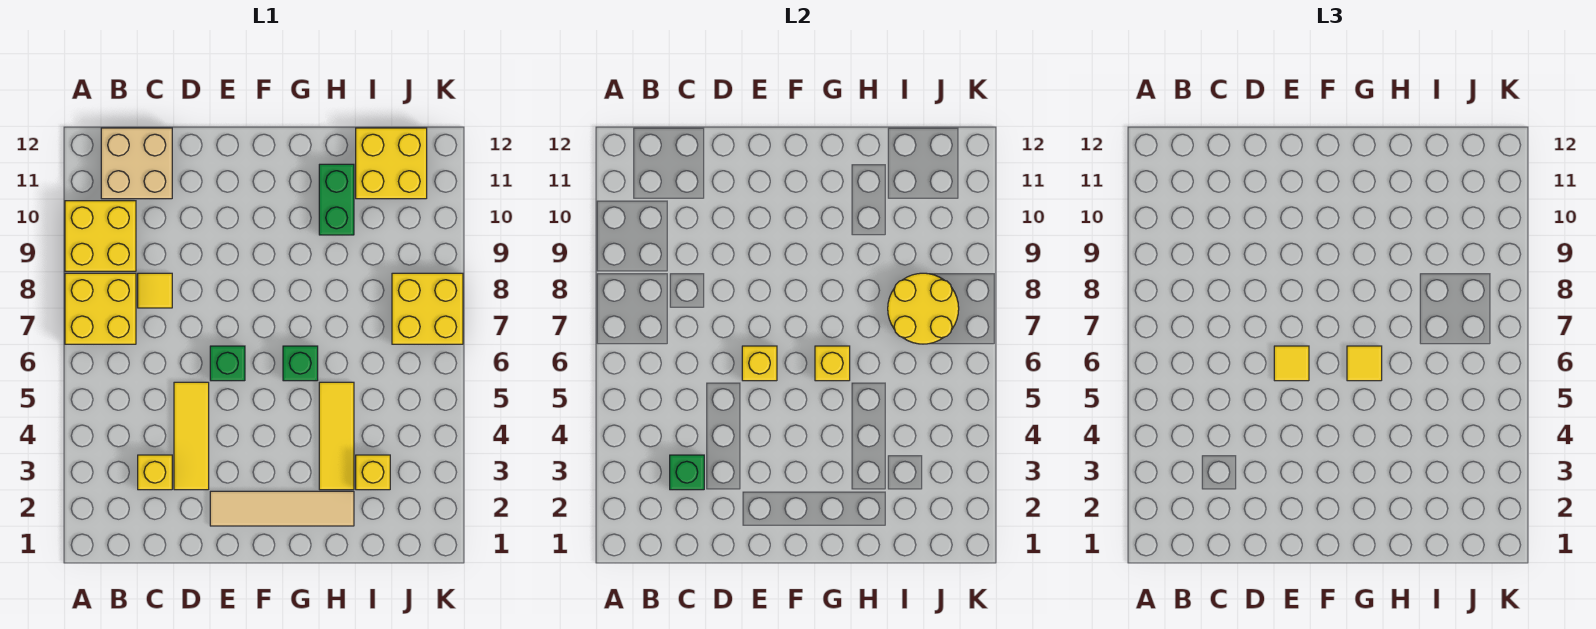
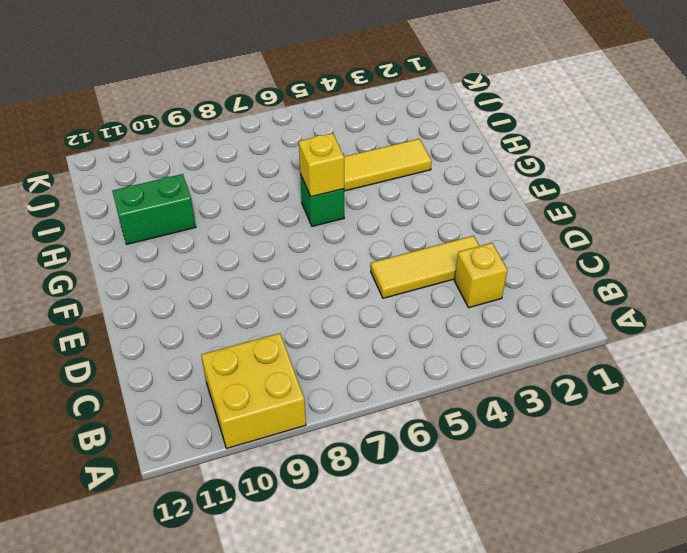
none -> yellow brick A7:B8 level 1
none -> tan brick B11:C12 level 1
none -> yellow tile C8 level 1

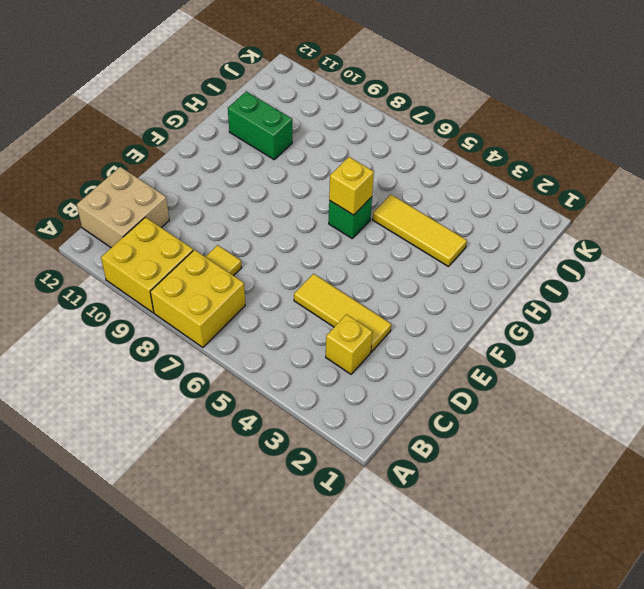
none -> tan tile E2:H2 level 1
none -> green brick E6 level 1
none -> yellow brick I3 level 1

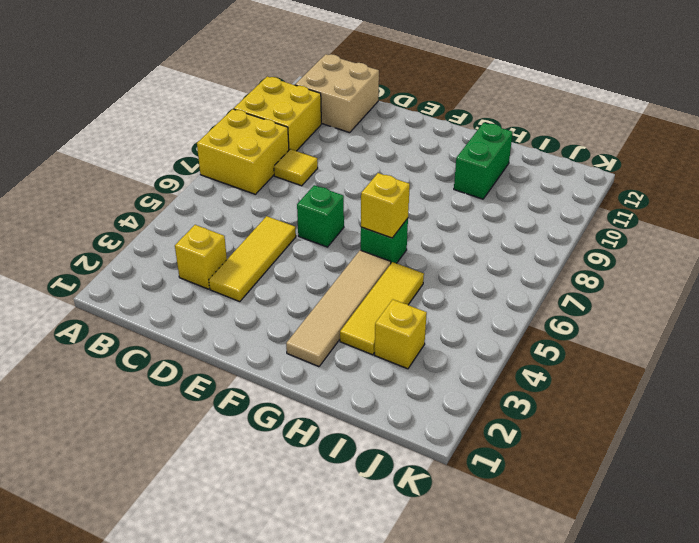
tan tile G2:G5 level 1 -> tan tile E2:H2 level 1
none -> yellow brick I11:J12 level 1
none -> yellow brick J7:K8 level 1
none -> green brick C3 level 2

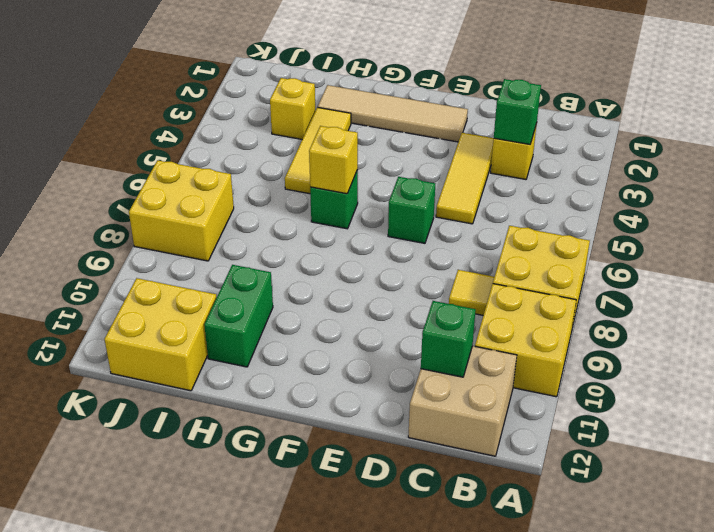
green brick C11 level 2 -> none
none -> yellow brick E6 level 2
none -> yellow round brick I7:J8 level 2
none -> yellow tile E6 level 3

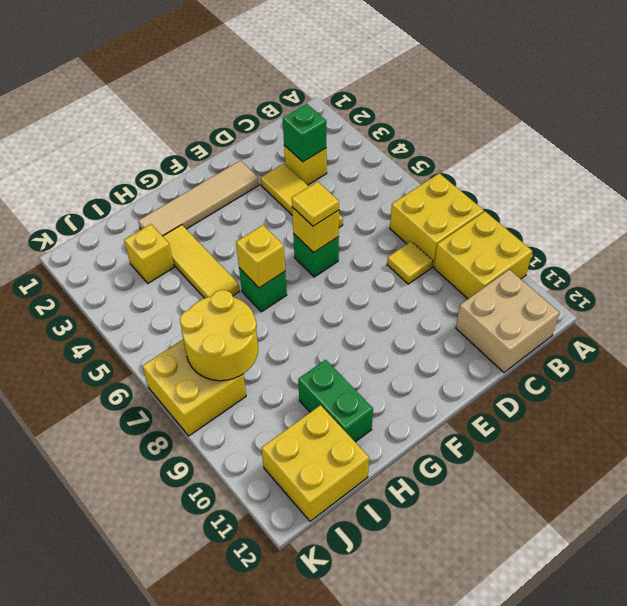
none -> yellow tile G6 level 3

